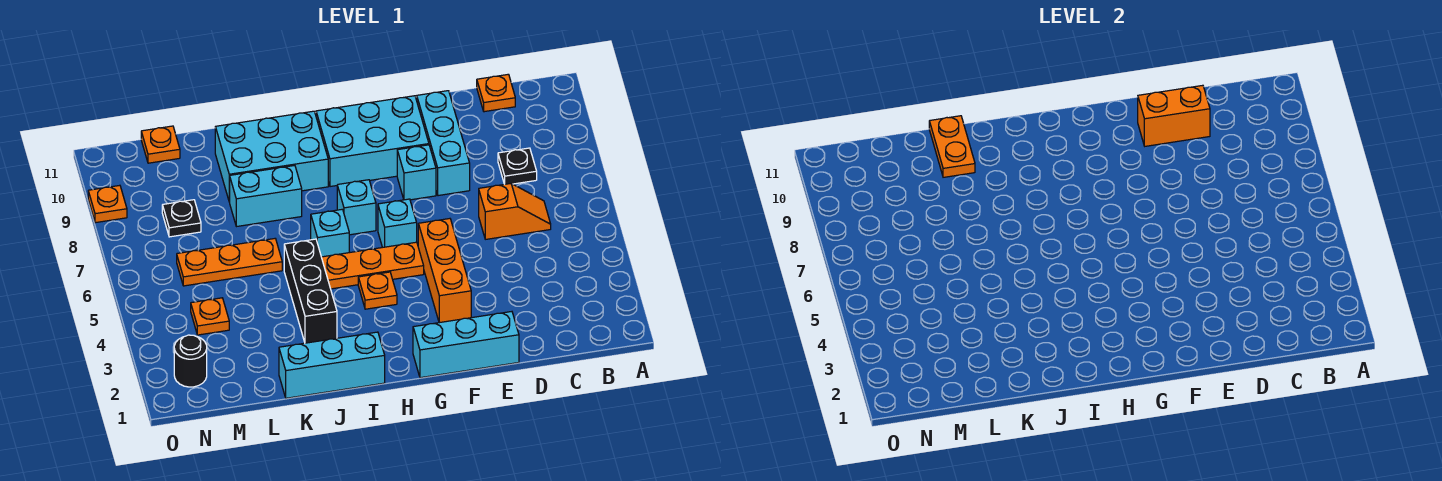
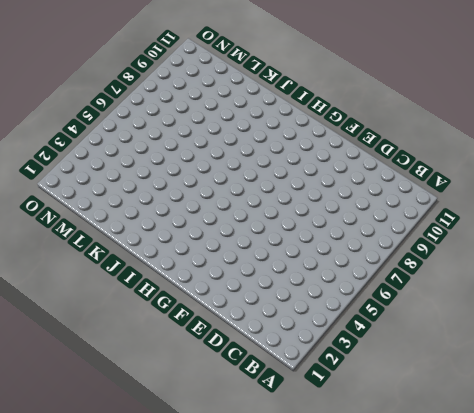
none -> orange slope C6:D6 level 1 top D
none -> black plate C8 level 1
none -> orange plate C11 level 1

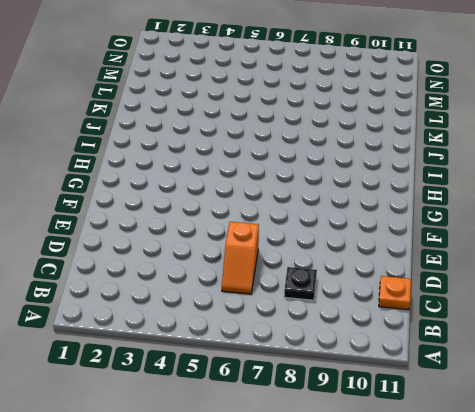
none -> cyan brick E1:G1 level 1
none -> cyan brick E8:E10 level 1
none -> orange brick F3:F5 level 1

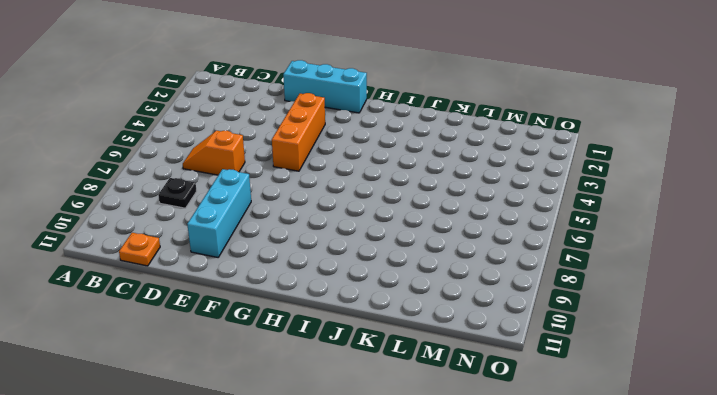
none -> cyan brick F8 level 1
none -> cyan brick F9:H10 level 1
none -> orange plate G5:I5 level 1

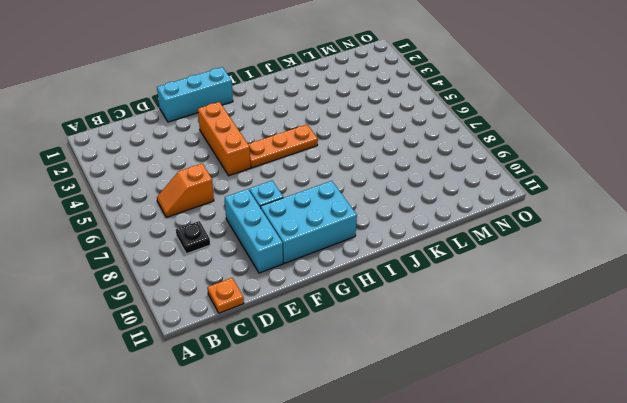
none -> cyan brick G6 level 1
none -> orange plate H4 level 1
none -> cyan brick H7 level 1

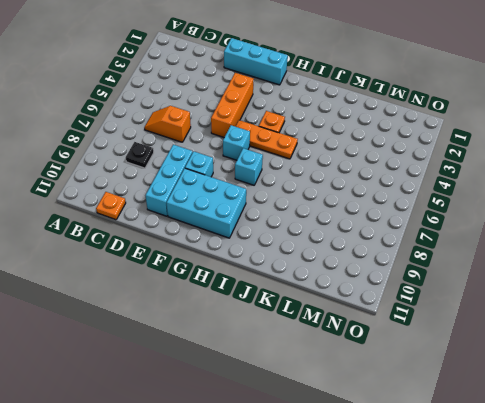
none -> cyan brick I1:K1 level 1
none -> cyan brick I6 level 1
none -> cyan brick I9:K10 level 1

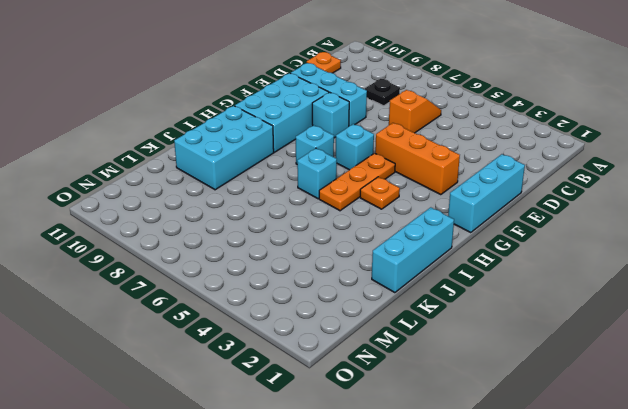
none -> black brick J3:J5 level 1
none -> cyan brick J8:K8 level 1
none -> orange plate K6:M6 level 1

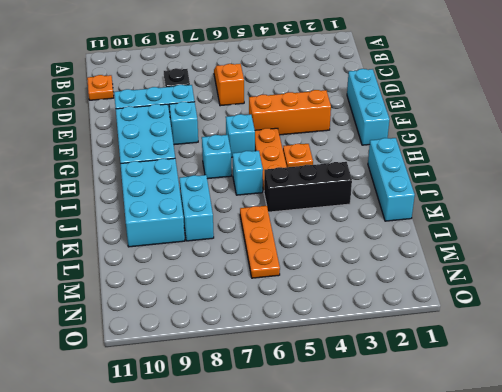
none -> orange plate M4 level 1
none -> black plate M8 level 1
none -> orange plate M11 level 1

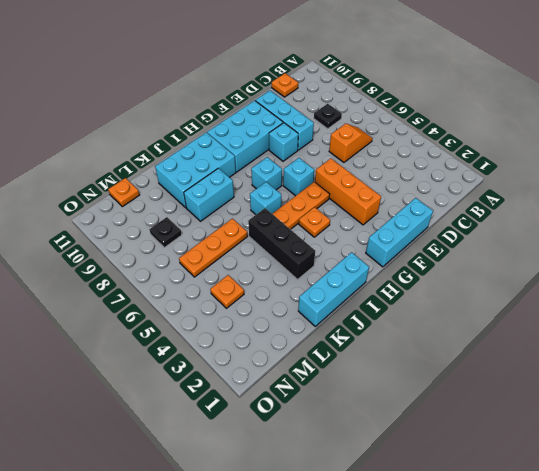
none -> black round brick N2 level 1
none -> orange plate O9 level 1
none -> orange brick D10:E10 level 2

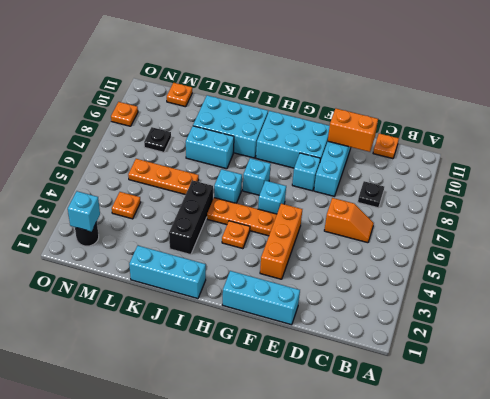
cyan brick N2 level 2 -> none
none -> orange plate K10:K11 level 2

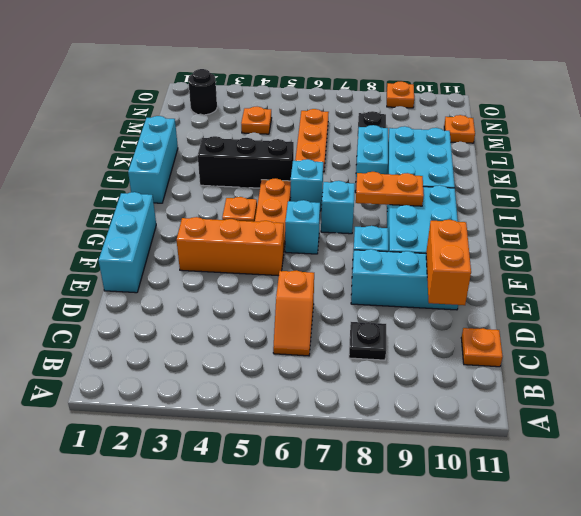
orange plate H8:H9 level 2 -> orange plate K10:K11 level 2

